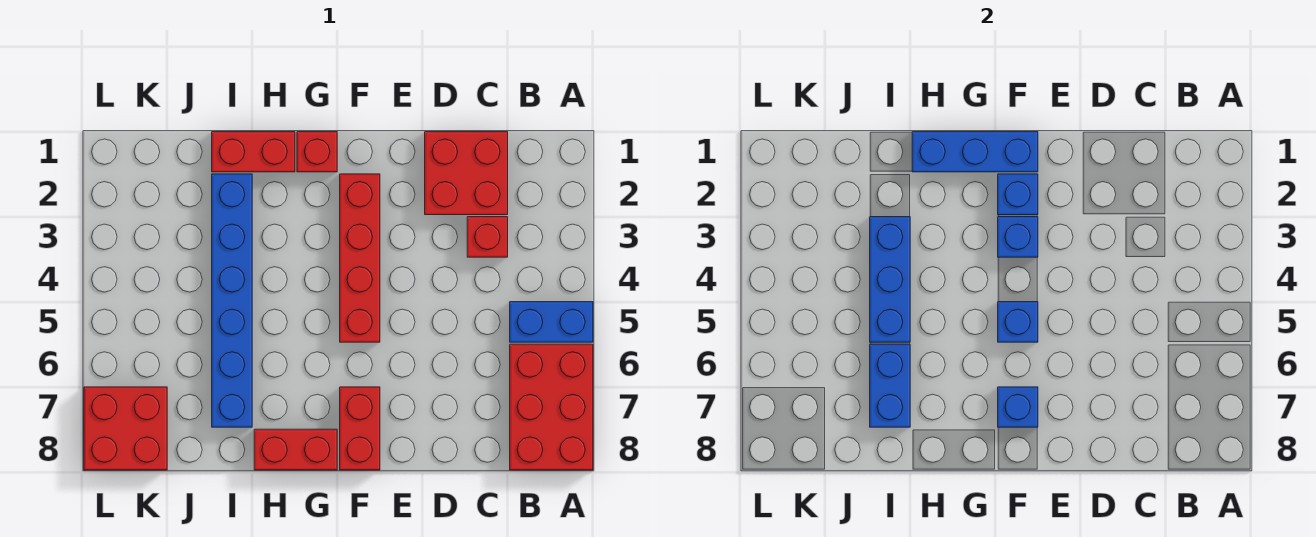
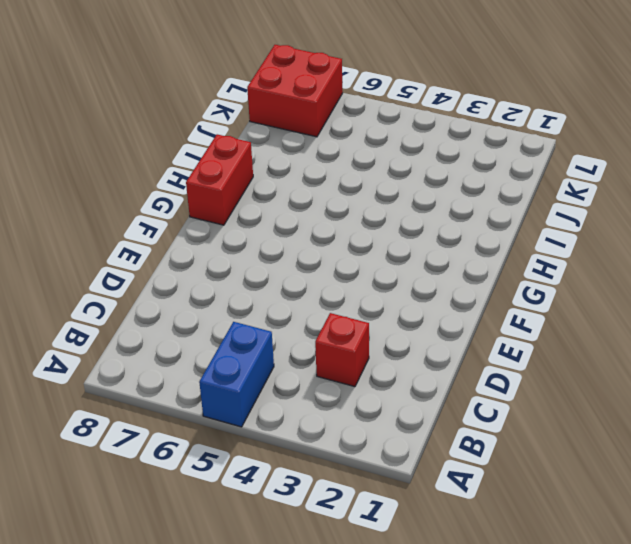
none -> red brick A6:B8 level 1
none -> red brick C1:D2 level 1
none -> red brick F2:F5 level 1

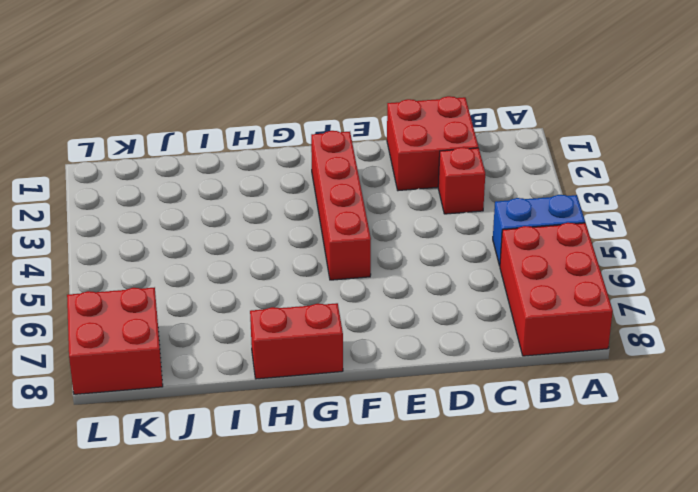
none -> red brick F7:F8 level 1
none -> red brick G1 level 1
none -> red brick H1:I1 level 1

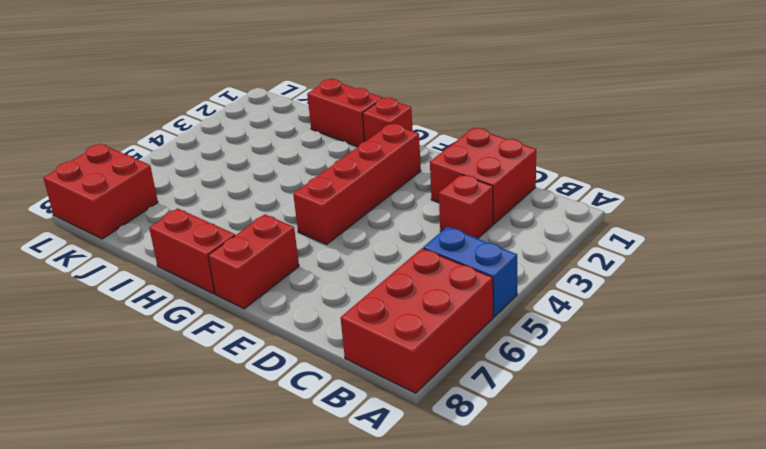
none -> blue brick I2:I7 level 1
none -> blue brick F1:H1 level 2
none -> blue brick F2 level 2

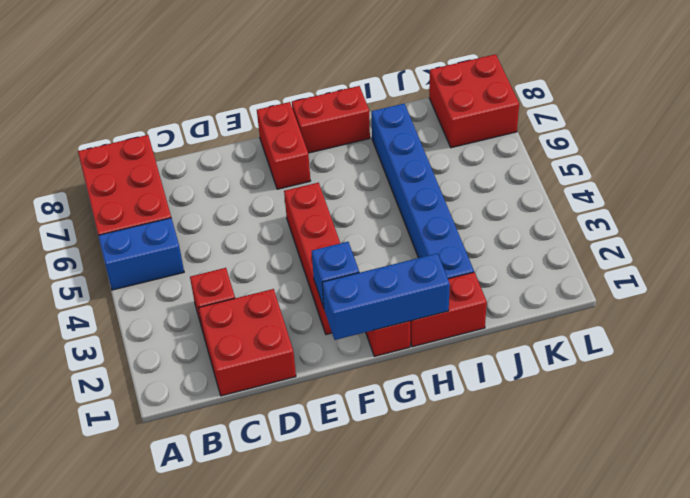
none -> blue brick F3 level 2
none -> blue brick F5 level 2
none -> blue brick F7 level 2

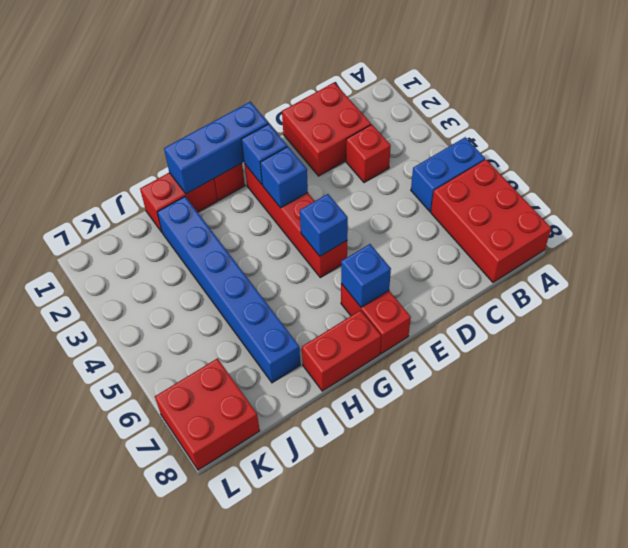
none -> blue brick I3:I5 level 2
none -> blue brick I6:I7 level 2

